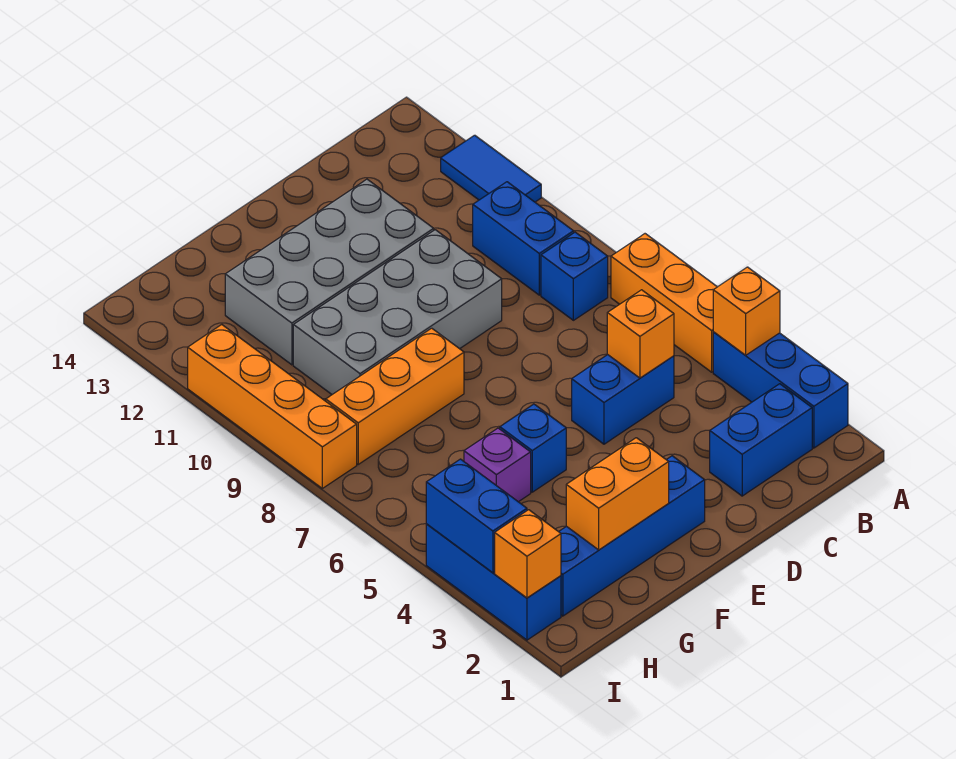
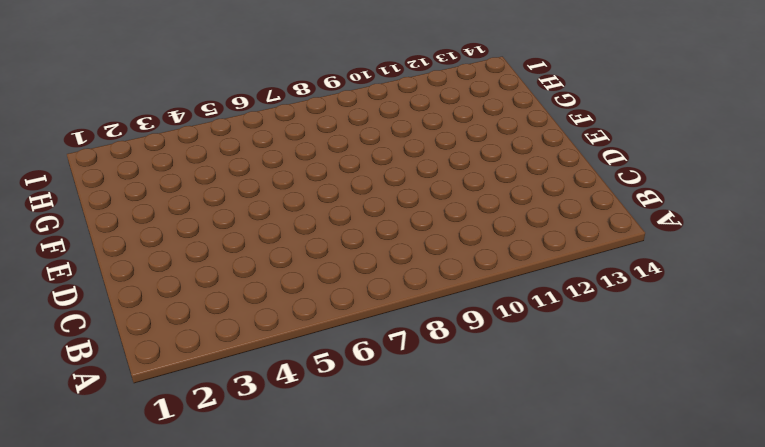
none -> blue brick A2:A4 level 1
none -> orange brick A5:A7 level 1
none -> blue tile A11:A12 level 1

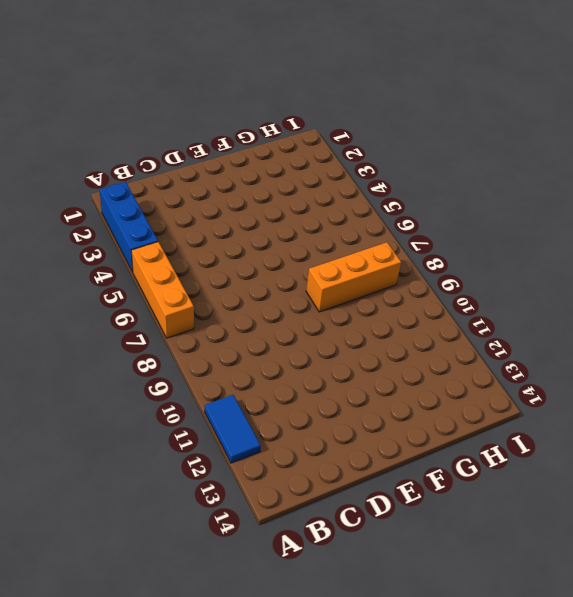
none -> blue brick B2:C2 level 1
none -> blue brick B8 level 1
none -> blue brick B9:B10 level 1

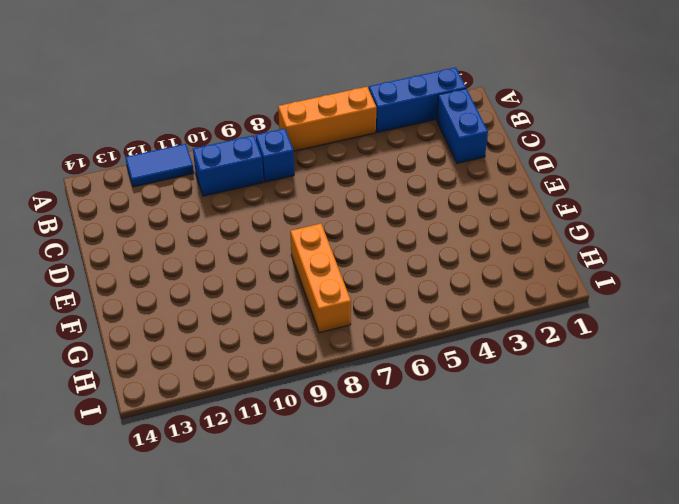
none -> blue brick C5:D5 level 1
none -> grey brick D9:G10 level 1
none -> grey brick D11:G12 level 1

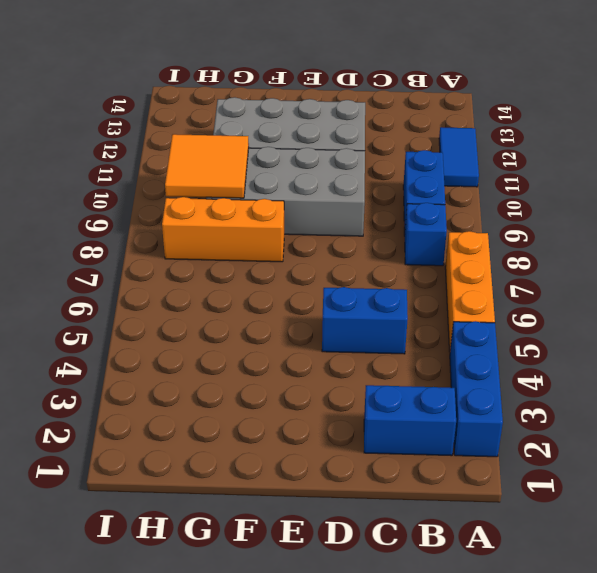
orange tile G9:H10 level 2 -> none
none -> blue brick E2:H2 level 1
none -> blue brick F5 level 1
none -> purple brick G5 level 1

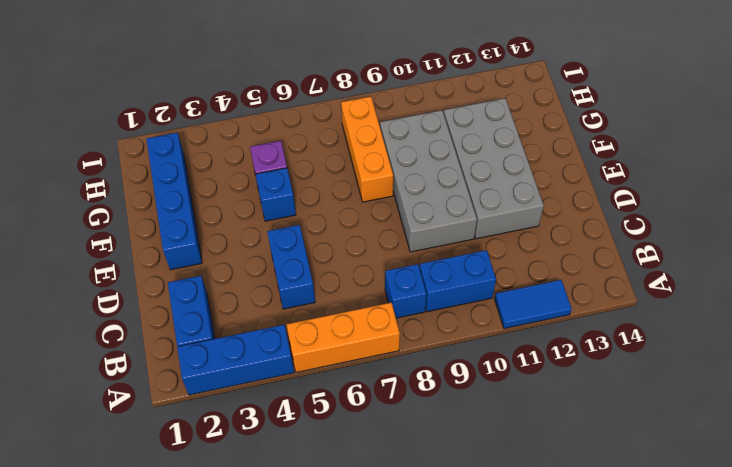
none -> blue brick I2:I4 level 1
none -> orange brick I8:I11 level 1
none -> orange brick A4 level 2

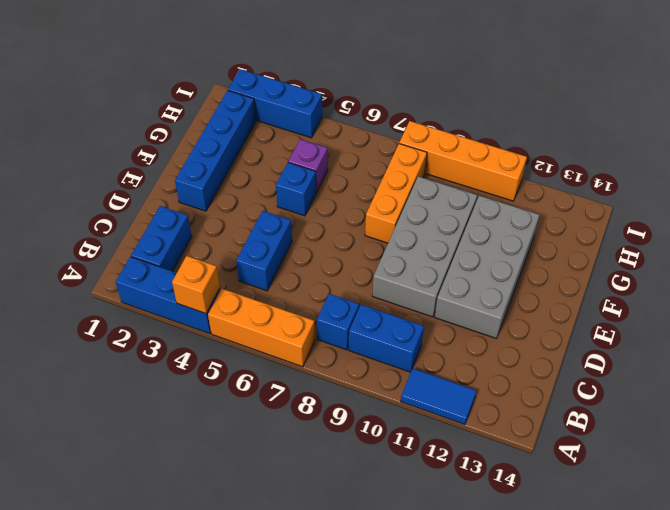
none -> orange brick C5 level 2
none -> orange brick F2:G2 level 2
none -> orange brick I2 level 2

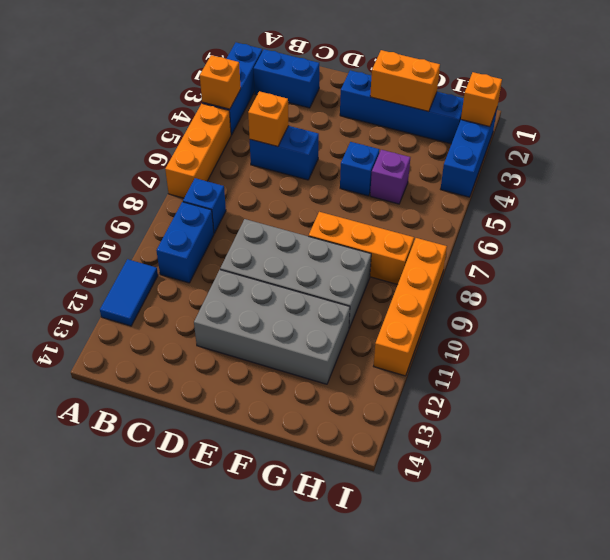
none -> blue brick I3:I4 level 2

